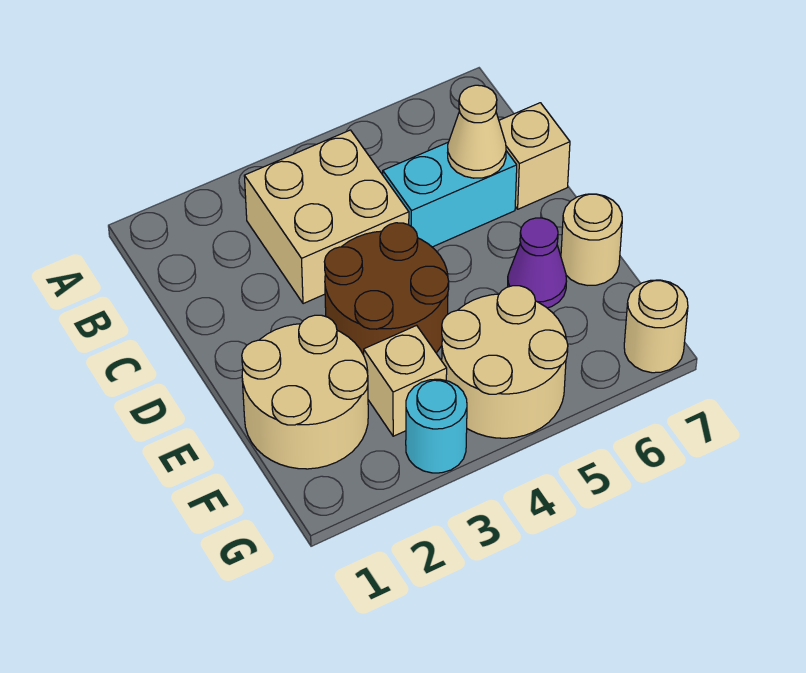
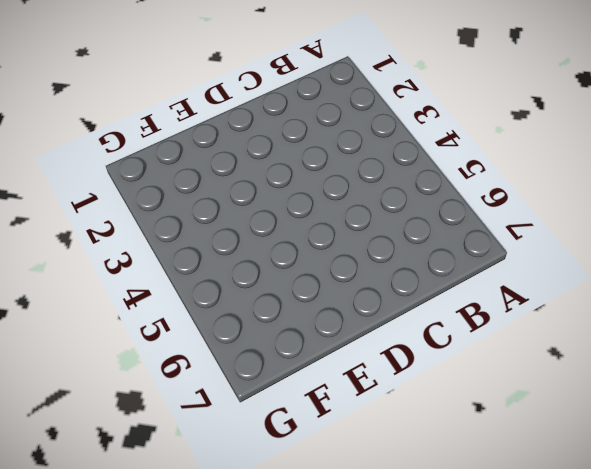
none -> tan brick B3:C4 level 1
none -> cyan brick C5:C6 level 1
none -> tan brick C7 level 1

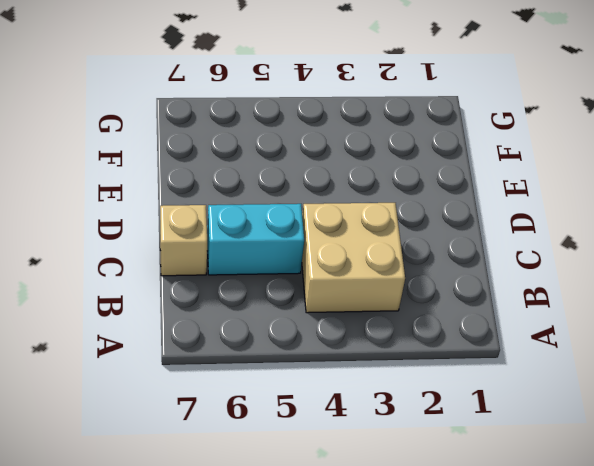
none -> brown round brick D3:E4 level 1
none -> tan round brick E1:F2 level 1
none -> purple cone E6 level 1

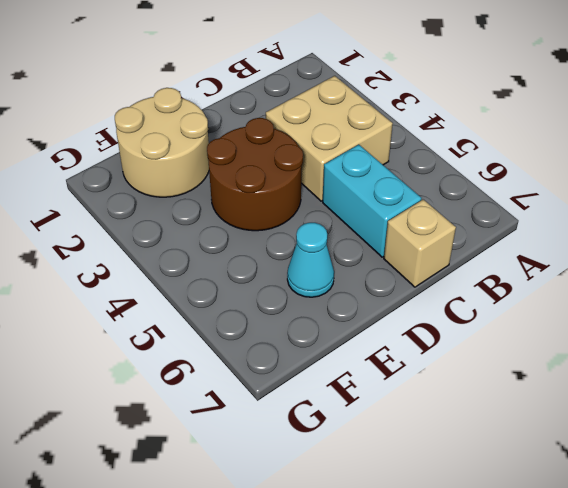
cyan cone E6 level 1 -> purple cone E6 level 1
none -> tan round brick E7 level 1
none -> tan brick F3 level 1
none -> tan round brick F4:G5 level 1

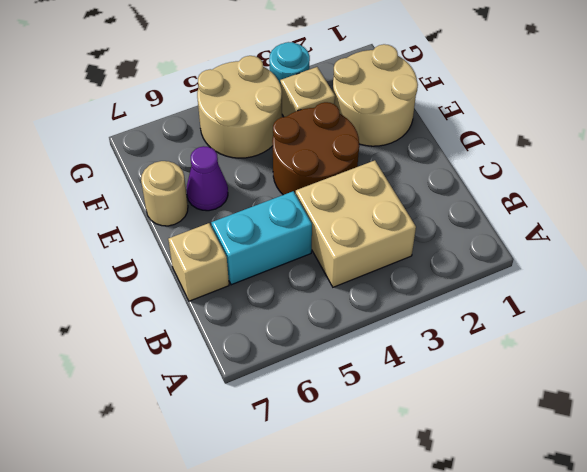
none -> tan round brick G7 level 1
none -> tan cone C6 level 2

